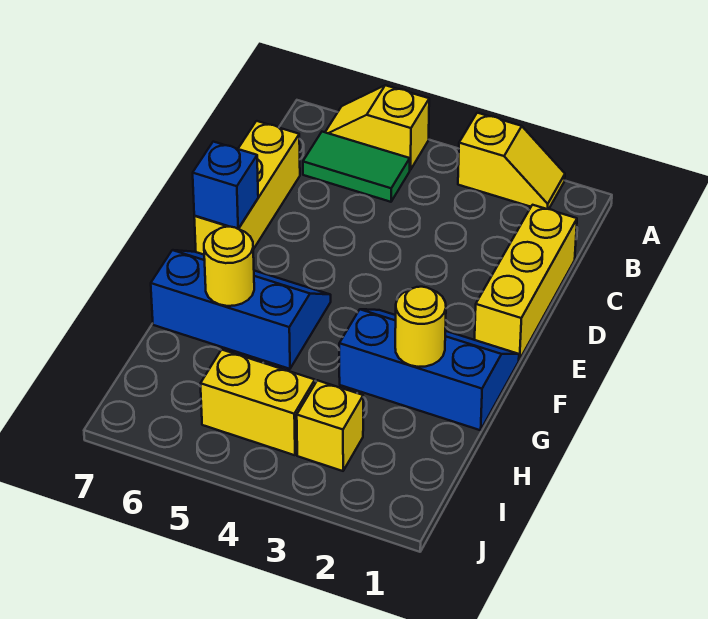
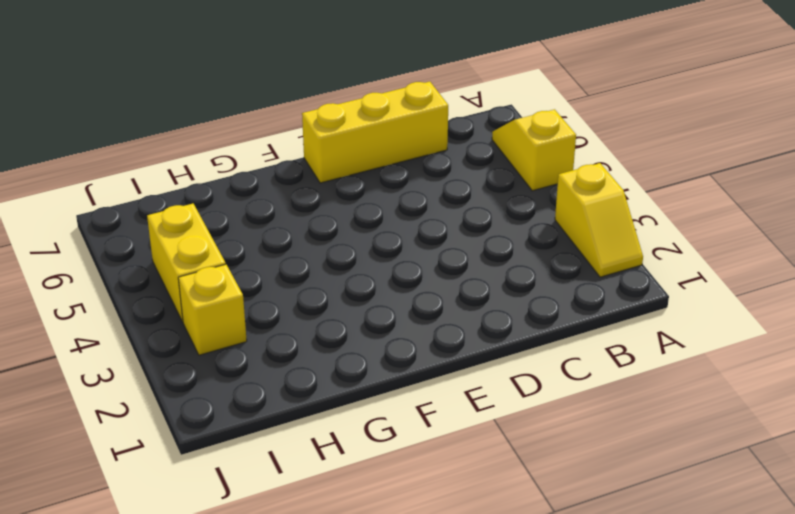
none -> green tile B5:B6 level 1
none -> yellow brick C1:E1 level 1
none -> blue slope F1:G3 level 1 top G

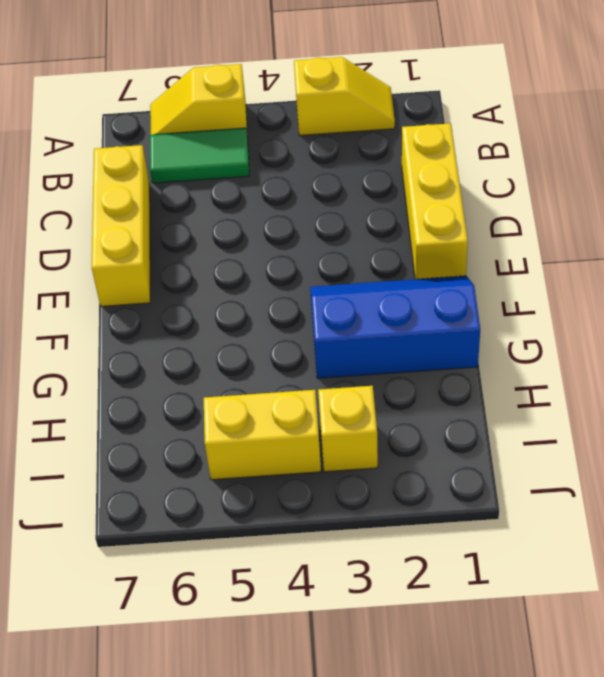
none -> blue slope F5:G7 level 1 top G
none -> blue brick E7 level 2
none -> yellow round brick G2 level 2

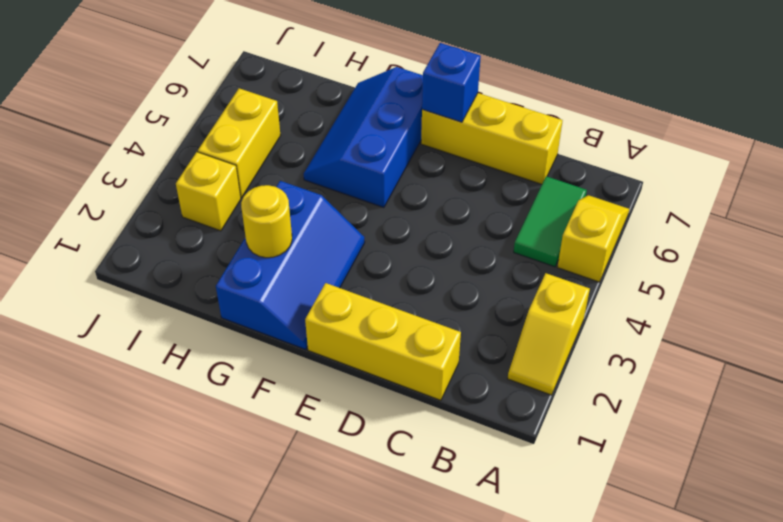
blue slope F5:G7 level 1 top F -> blue slope F5:G7 level 1 top G
none -> yellow round brick G6 level 2

